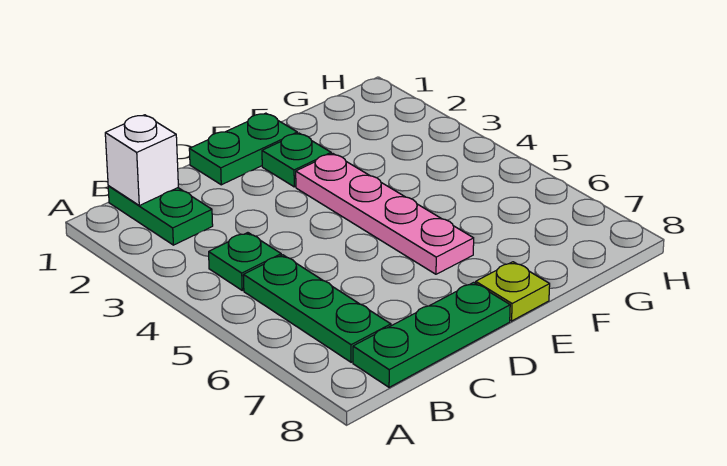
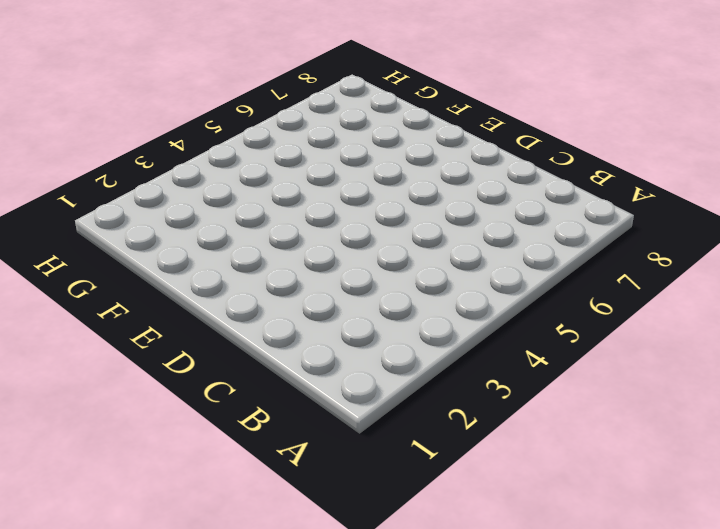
none -> green plate B1:B2 level 1
none -> green plate B4 level 1

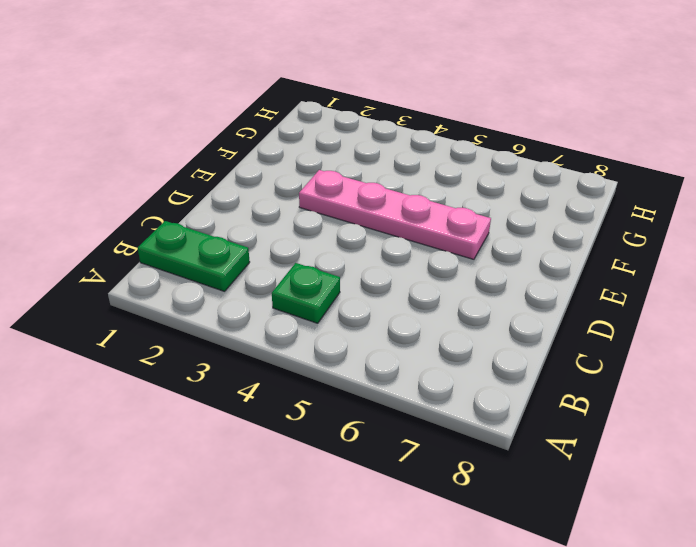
none -> green plate B5:B7 level 1
none -> green plate B8:D8 level 1

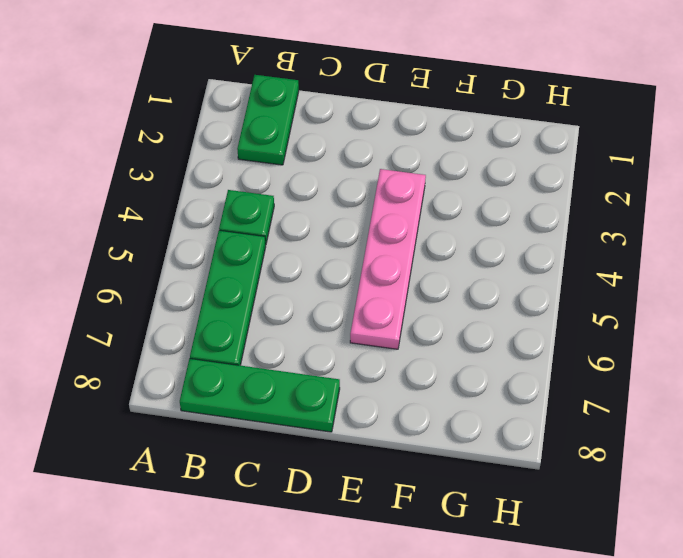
none -> green plate D1:E1 level 1
none -> green plate E2 level 1

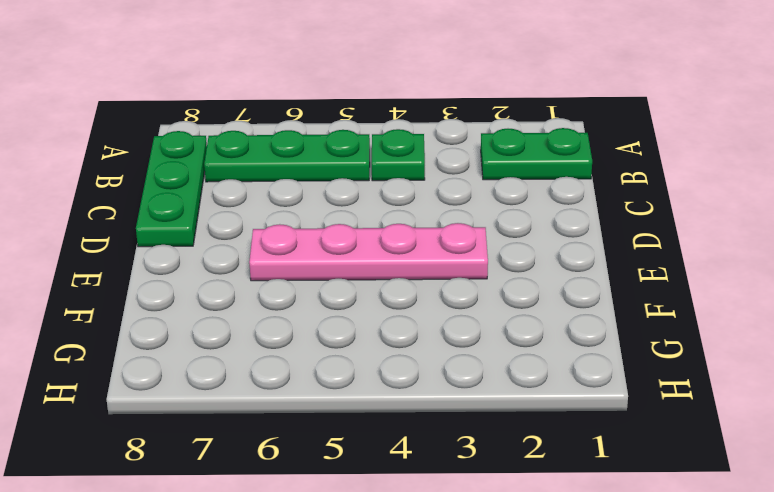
none -> green plate D1:E1 level 1
none -> green plate E2 level 1

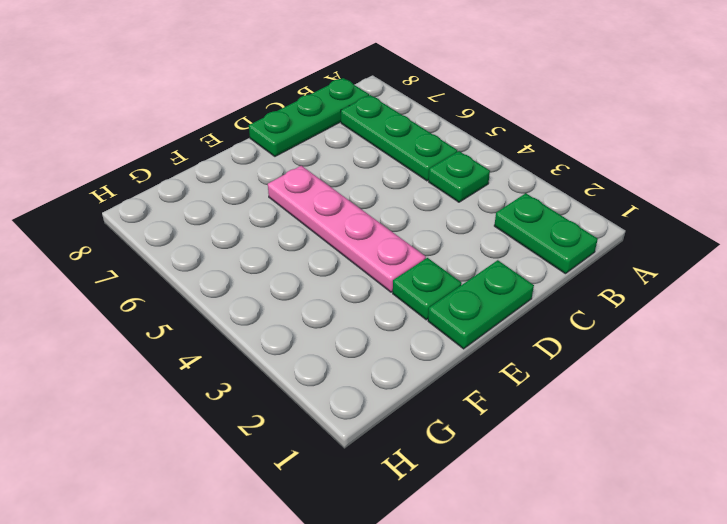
none -> lime plate E8 level 1
none -> white brick B1 level 2

